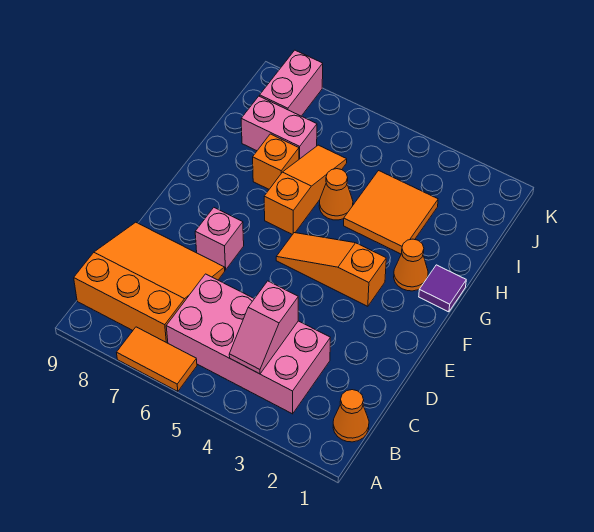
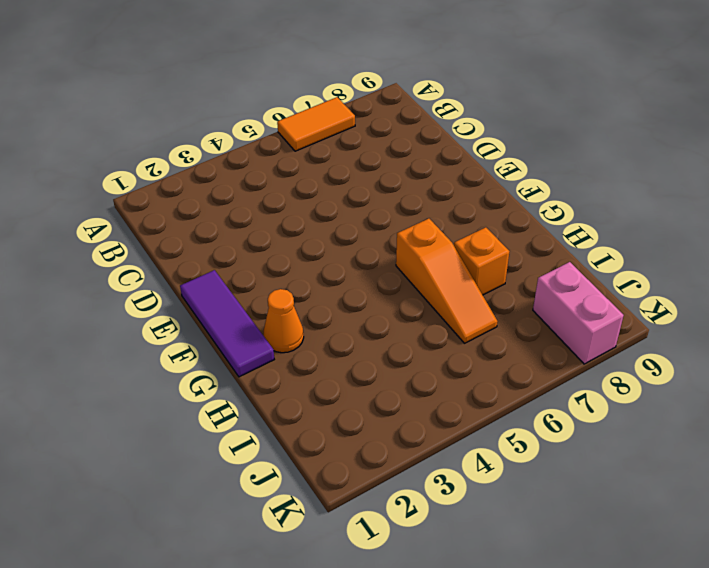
purple tile E1:G1 level 1 -> purple tile G1 level 1
none -> orange cone B1 level 1
none -> pink brick B3:C6 level 1
none -> orange slope B7:D9 level 1 top B

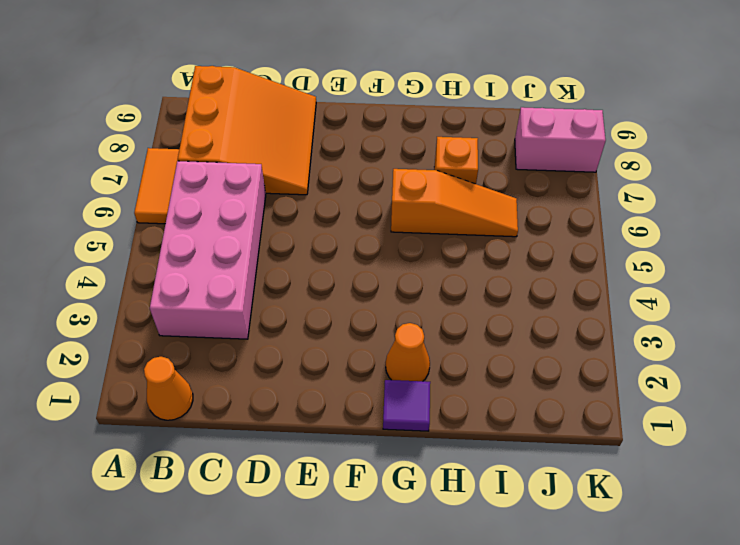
none -> pink brick E7 level 1
none -> orange slope F3:F5 level 1 top 3
none -> orange tile H3:I4 level 1

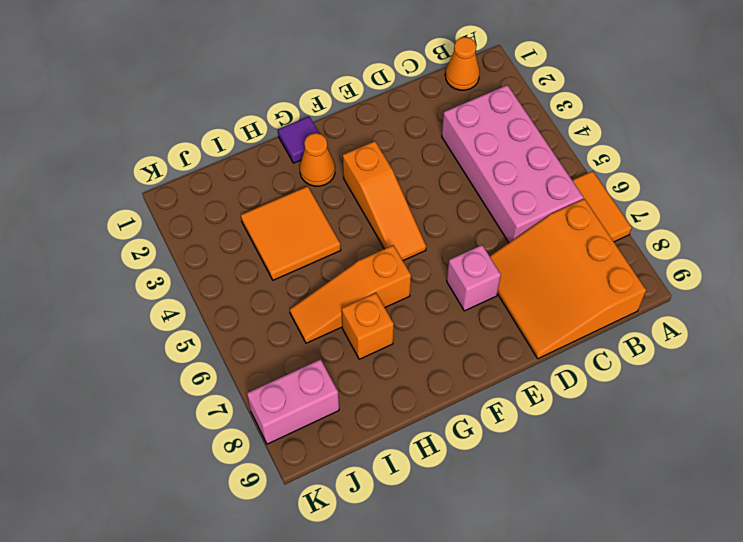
none -> orange cone H5 level 1
none -> pink brick I7:I8 level 1
none -> pink slope B4:C4 level 2 top C

